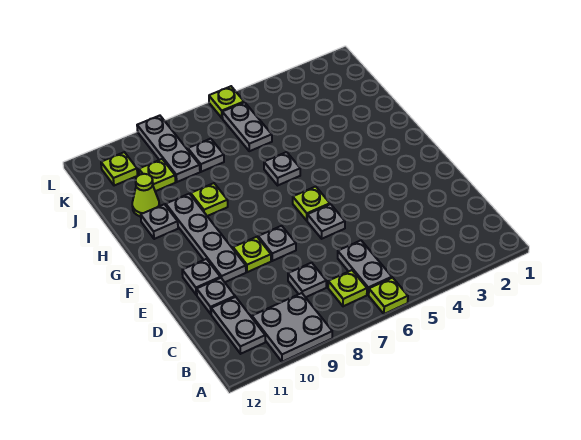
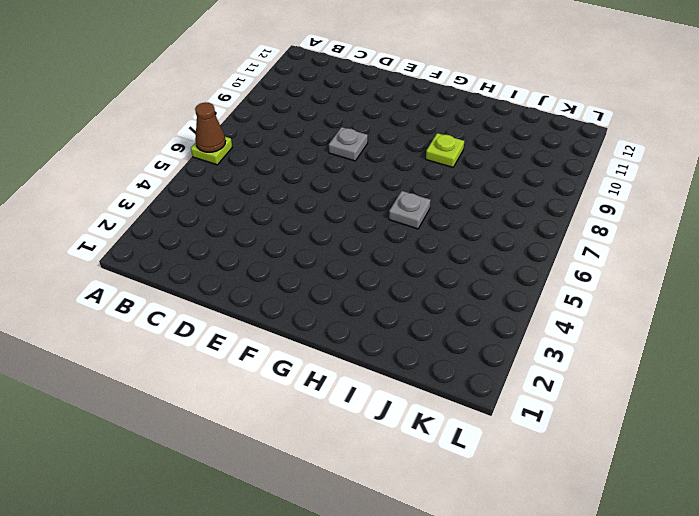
brown cone A6 level 2 -> none
none -> grey plate A9:B10 level 1
none -> grey plate B6:C6 level 1
none -> lime plate B7 level 1

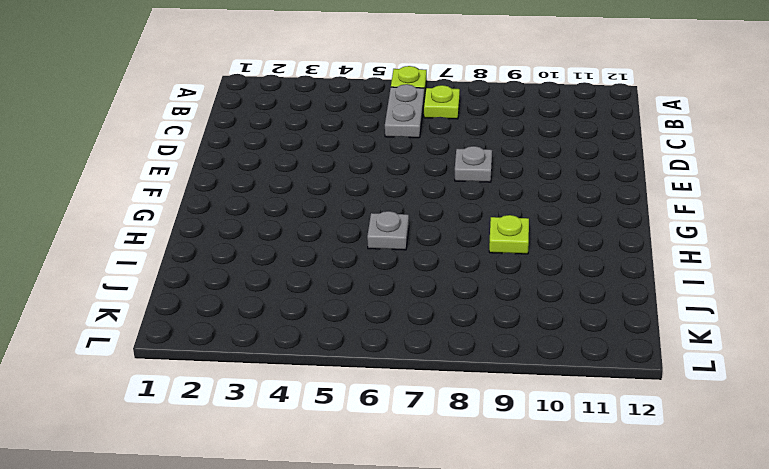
none -> grey plate A9:B10 level 1
none -> grey plate B11:C11 level 1
none -> grey plate C8 level 1

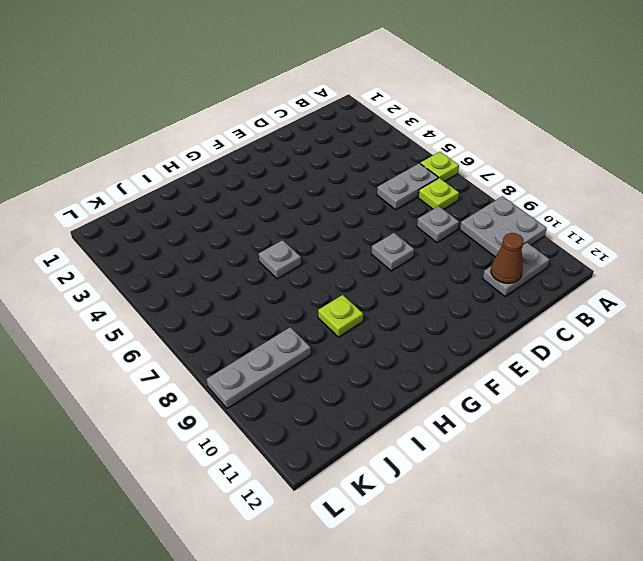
brown cone C11 level 2 -> none
none -> grey plate D11 level 1
none -> grey plate E6 level 1
none -> lime plate E9 level 1

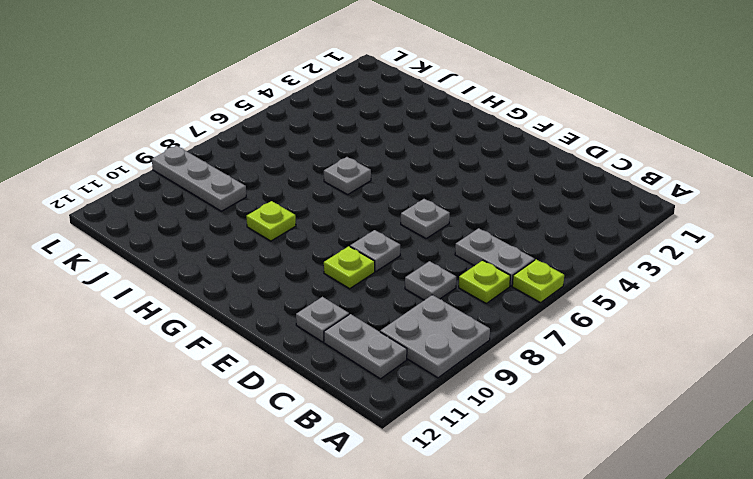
none -> grey plate E10:H10 level 1
none -> grey plate E11 level 1
none -> lime plate F6 level 1

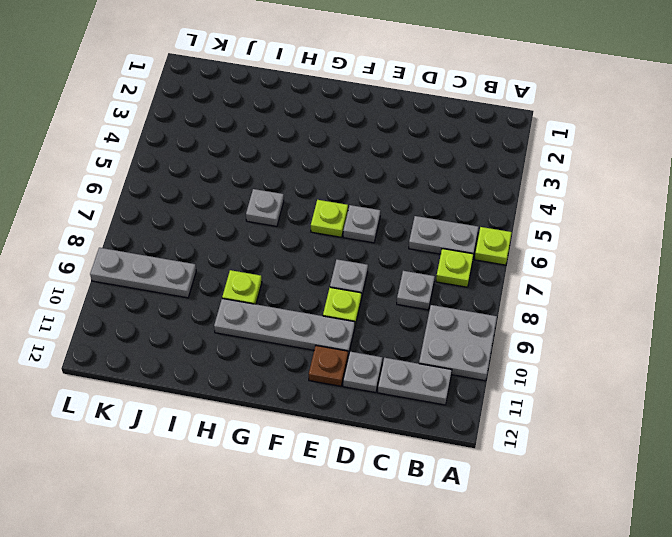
brown plate E11 level 1 -> grey plate E11 level 1
none -> grey plate H11 level 1
none -> lime cone I11 level 1
none -> grey plate J6:K6 level 1

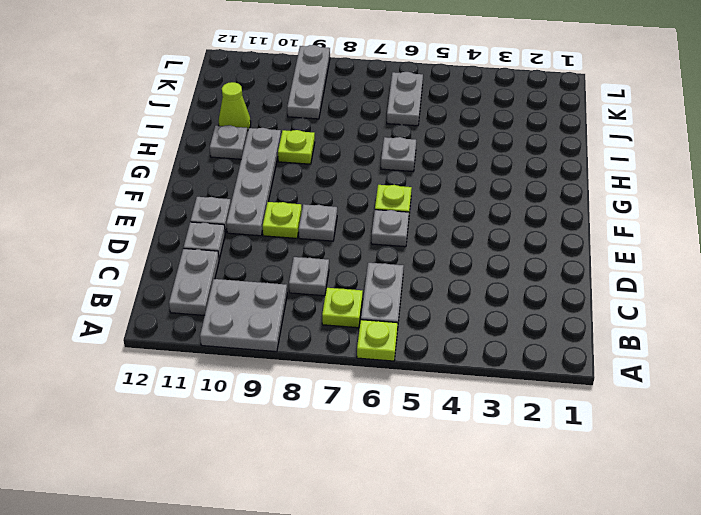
none -> grey plate J8 level 1
none -> lime plate J10 level 1
none -> lime plate K11 level 1

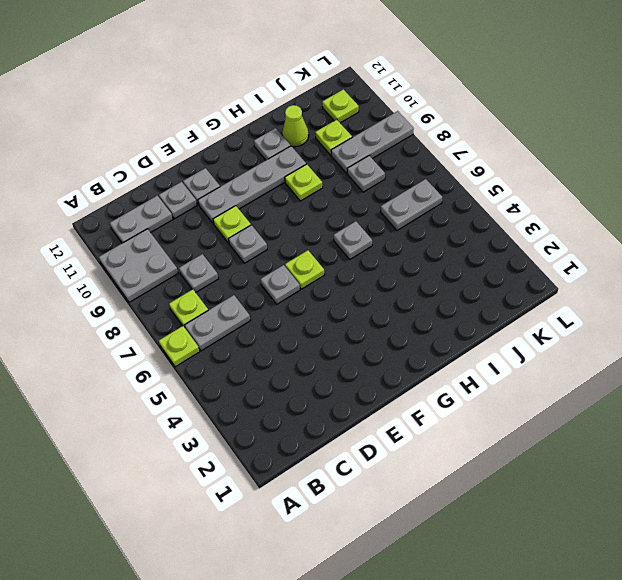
none -> lime plate L6 level 1

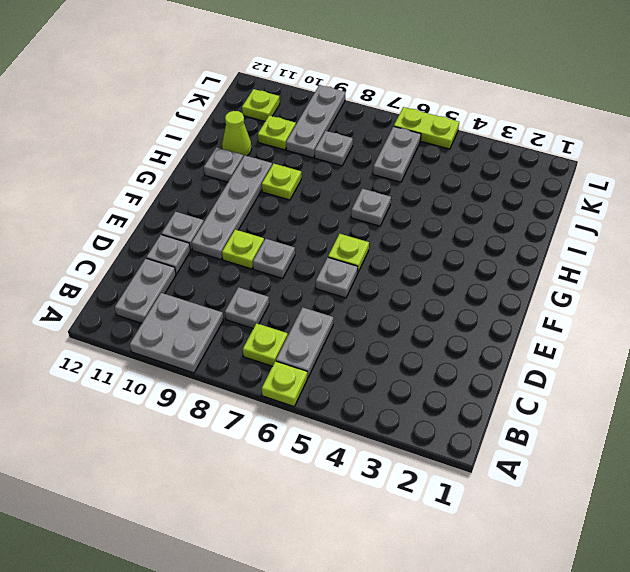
lime plate L5:L6 level 1 -> lime plate L6 level 1

